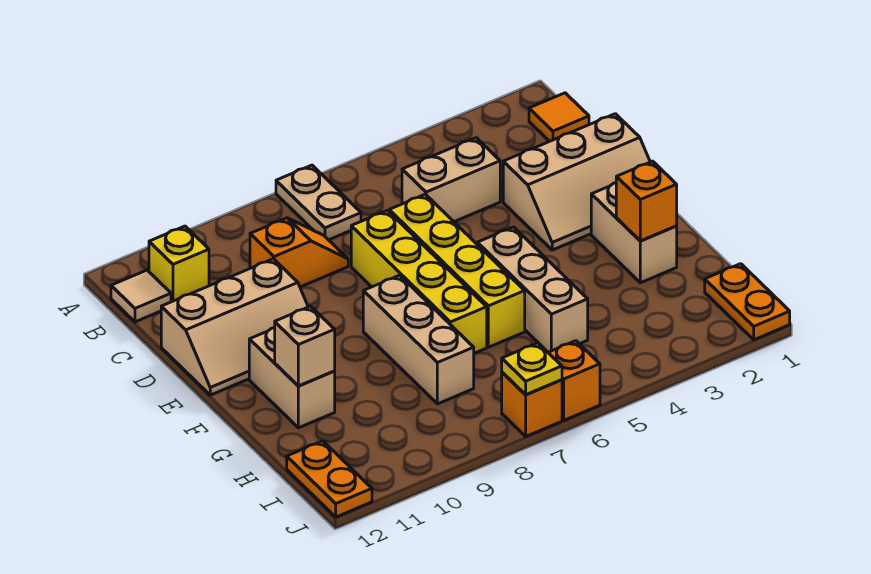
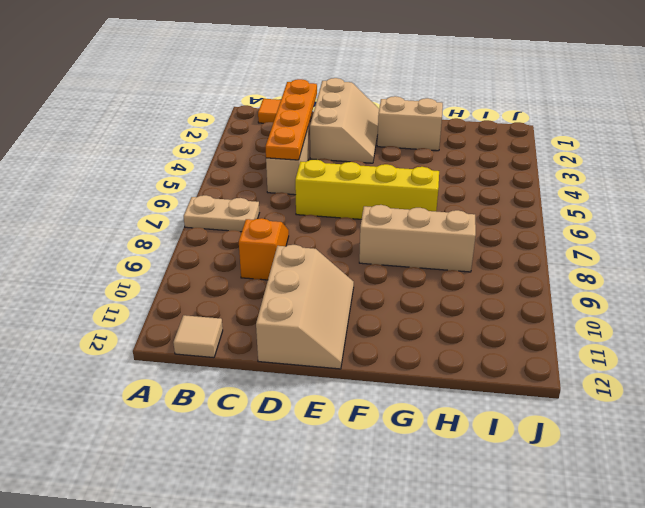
orange plate C2:C5 level 2 -> none
none -> yellow brick B11 level 1
none -> yellow brick D7:G7 level 1
none -> tan brick F5:H5 level 1

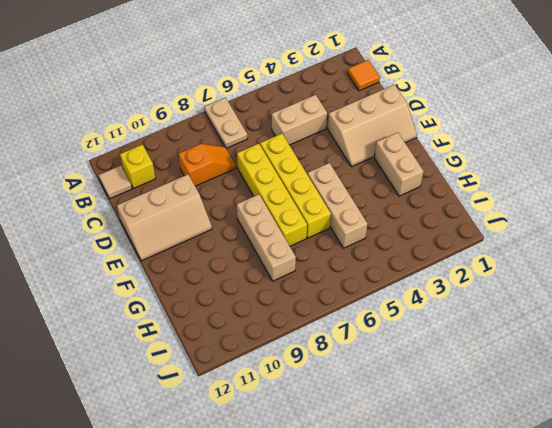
none -> tan brick F11:G11 level 1
none -> orange plate I1:J1 level 1
none -> orange plate I12:J12 level 1

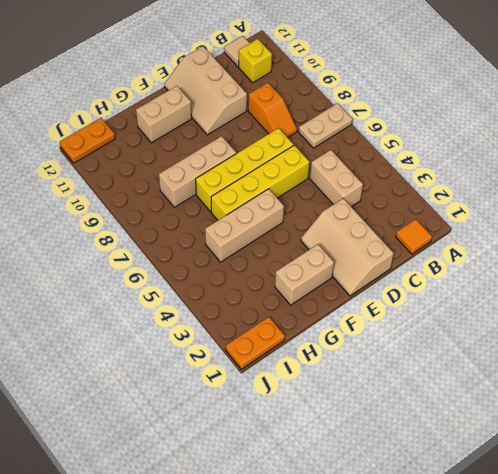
none -> orange brick J6 level 1
none -> orange brick J7 level 1
none -> orange brick G2 level 2

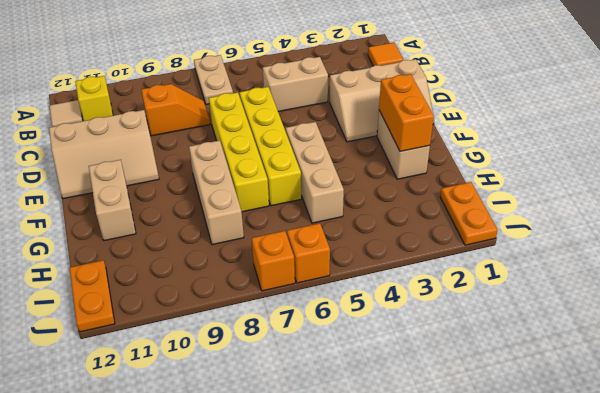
orange brick F2:G2 level 2 -> orange brick G2 level 2
none -> tan brick G11 level 2
none -> yellow plate J7 level 2

